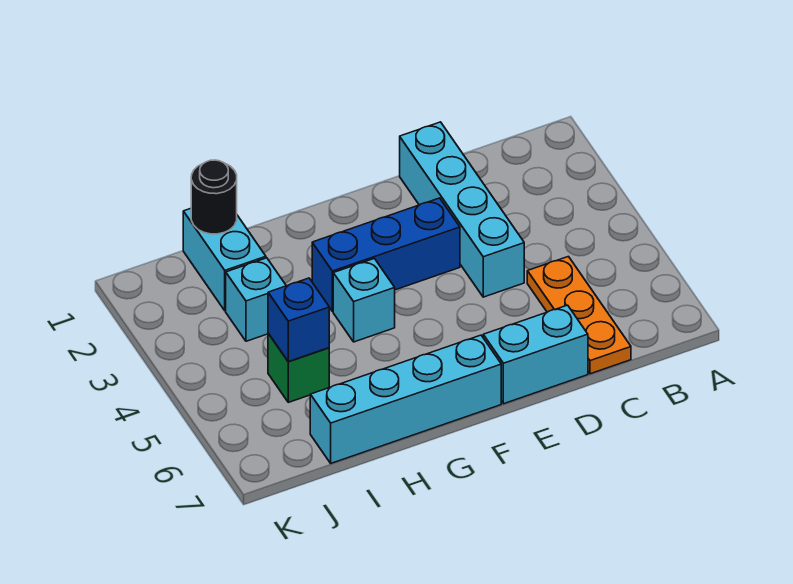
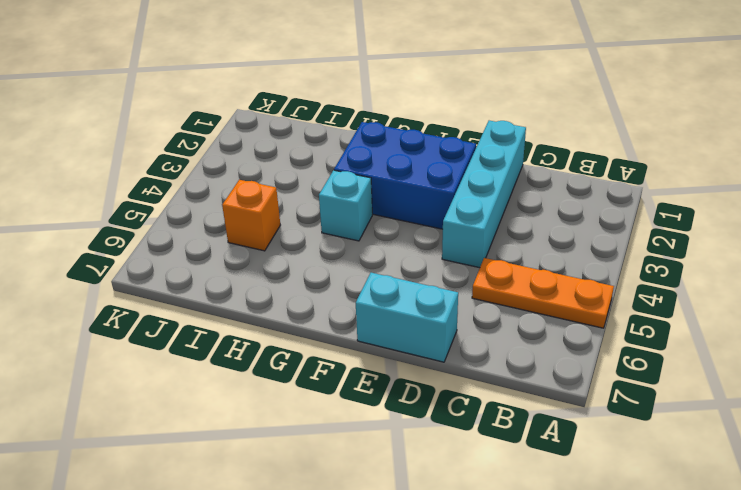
orange plate A5:C5 level 1 -> orange plate C5:C7 level 1
blue brick E2:G3 level 1 -> blue brick E3:G3 level 1
orange brick I5 level 1 -> green brick I5 level 1
none -> cyan brick F7:I7 level 1
none -> cyan brick I1:I2 level 1

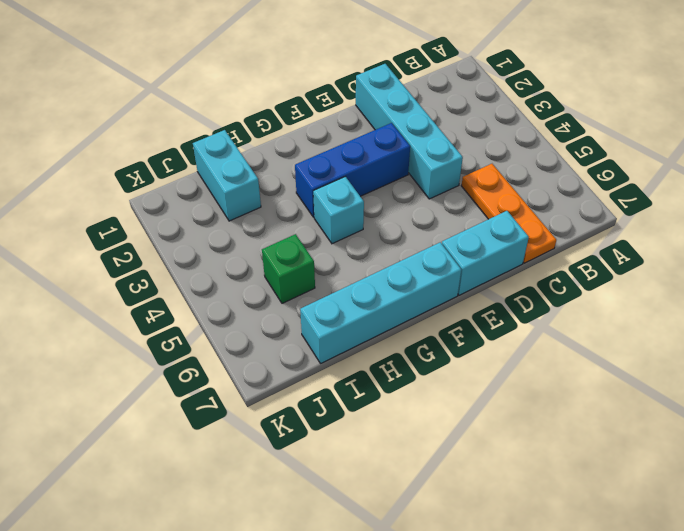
none -> cyan brick I3 level 1
none -> black round brick I1 level 2

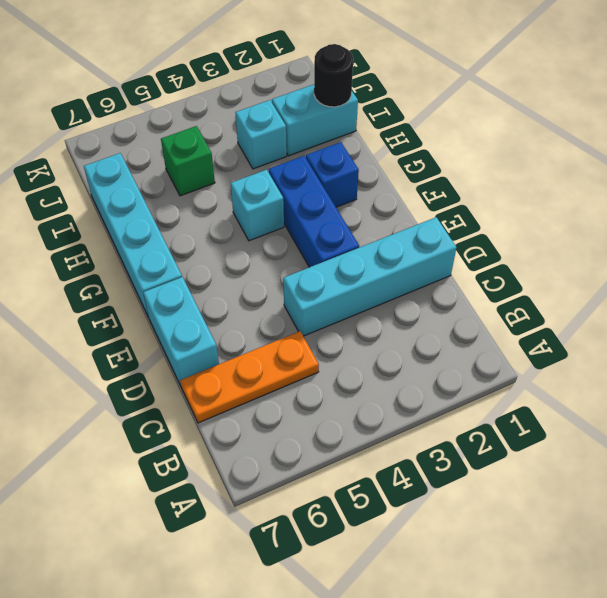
blue brick G2 level 1 -> blue brick I5 level 2

